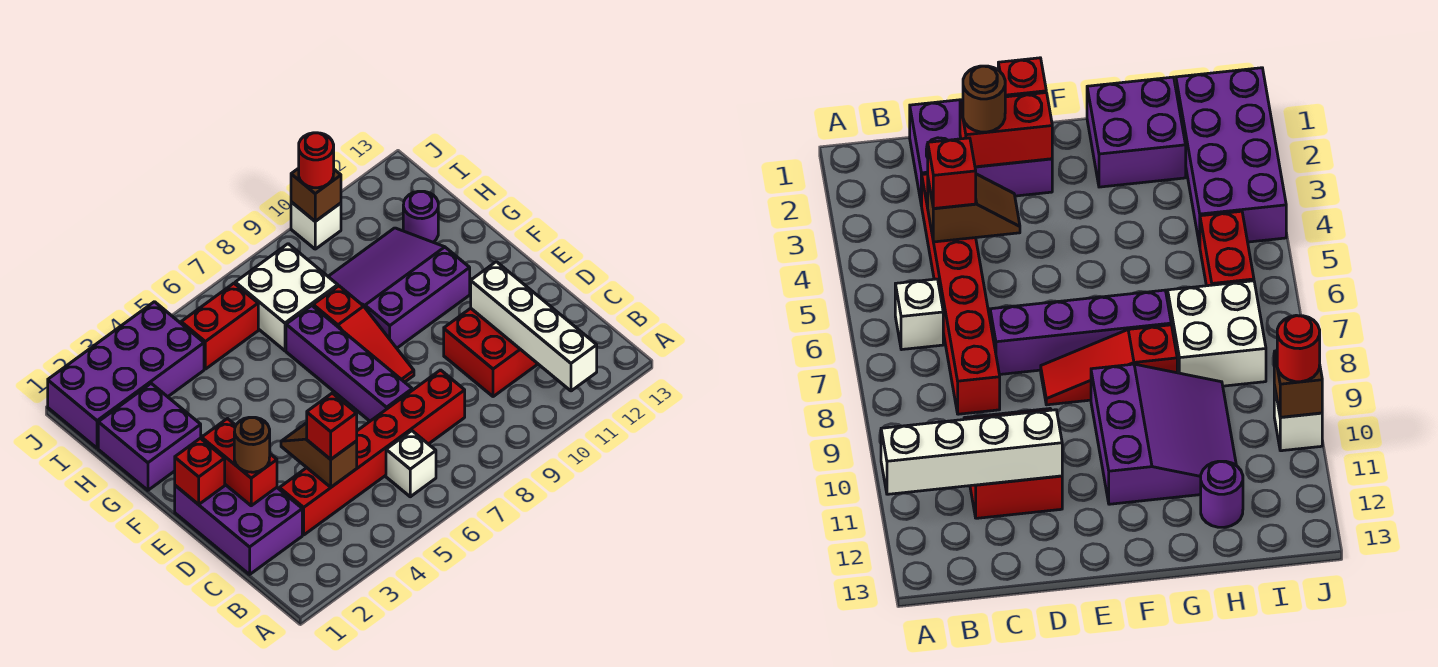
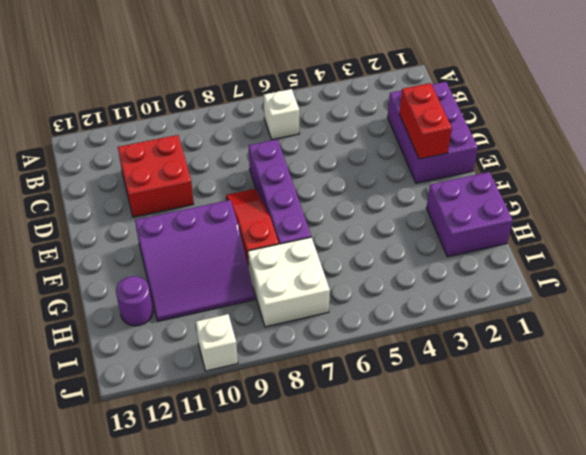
none -> red brick C3:C8 level 1
none -> purple brick I1:J4 level 1
none -> red brick I5:I6 level 1

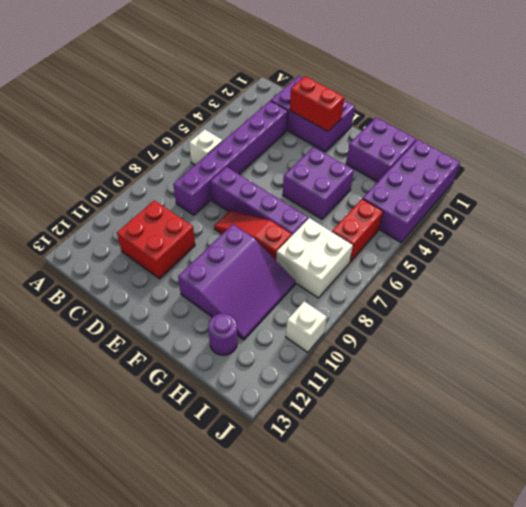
purple brick C3:C8 level 1 -> red brick C3:C8 level 1
purple brick F4:G5 level 1 -> none
none -> white brick A11:D11 level 2
none -> brown slope C4:D4 level 2 top C
none -> red brick E1 level 2

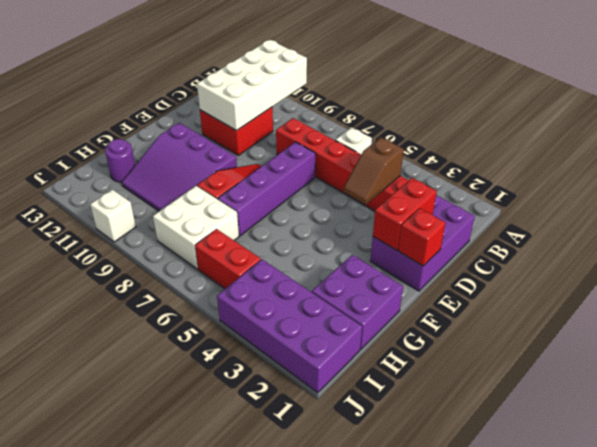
white brick A10:D11 level 2 -> white brick A11:D11 level 2
none -> brown brick J10 level 2
none -> red brick C4 level 3
none -> brown round brick D2 level 3

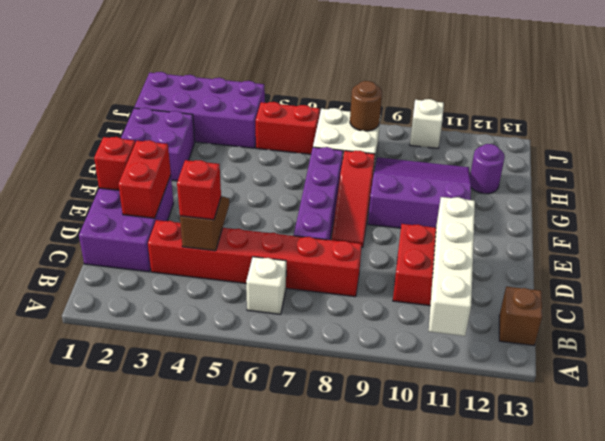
brown brick B13 level 1 -> brown brick J10 level 2
brown round brick I8 level 2 -> brown round brick D2 level 3
none -> red round brick J10 level 3

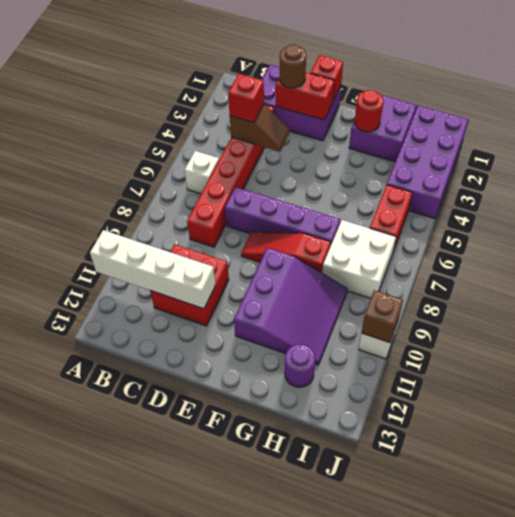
red round brick G2 level 2 -> red round brick J10 level 3

